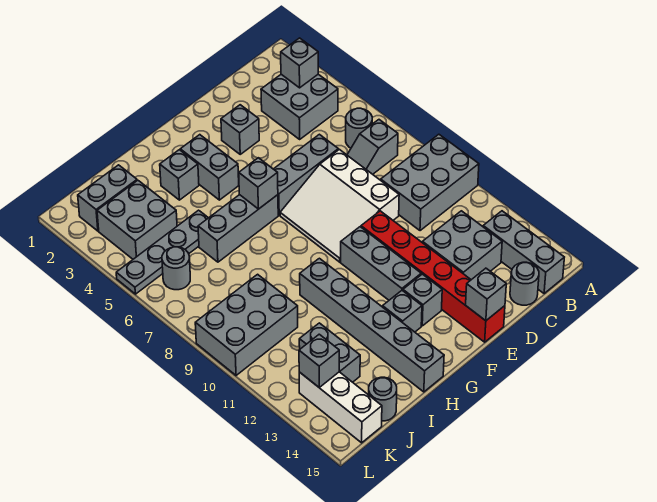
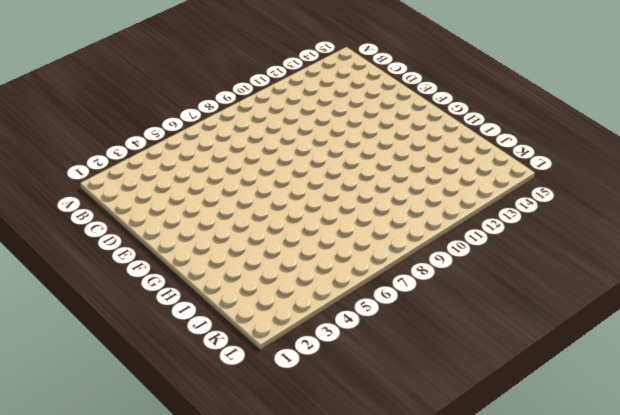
none -> grey brick A9:C10 level 1
none -> grey brick B3:C4 level 1
none -> grey round brick B6 level 1
none -> grey slope B7:C7 level 1 top B

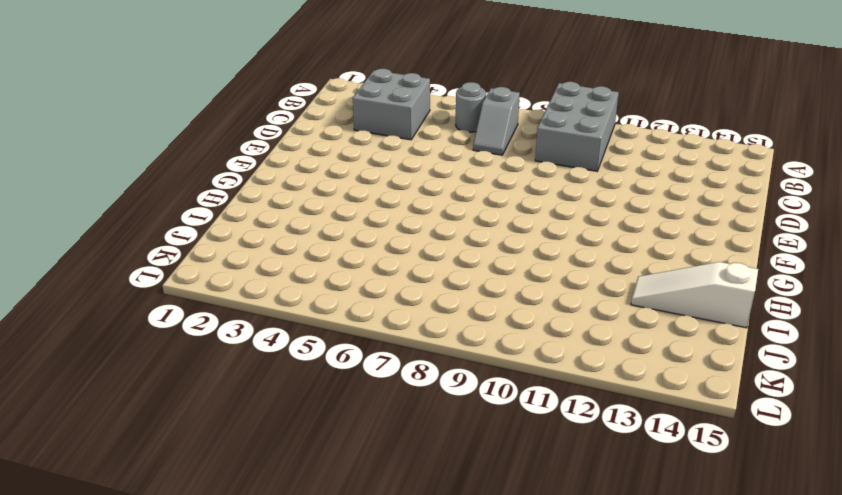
white slope I13:I15 level 1 top 15 -> none
none -> grey brick B13:B15 level 1
none -> grey brick C12:D13 level 1
none -> grey round brick C15 level 1
none -> grey brick D6:F6 level 1

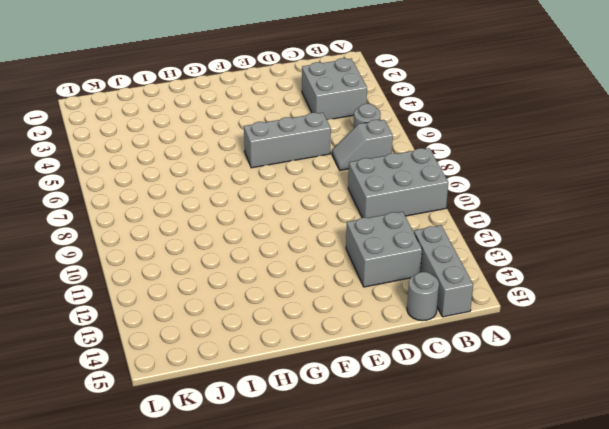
none -> white slope D7:F9 level 1 top D
none -> grey brick E3 level 1
none -> red brick E10:E15 level 1
none -> grey brick F10:F12 level 1

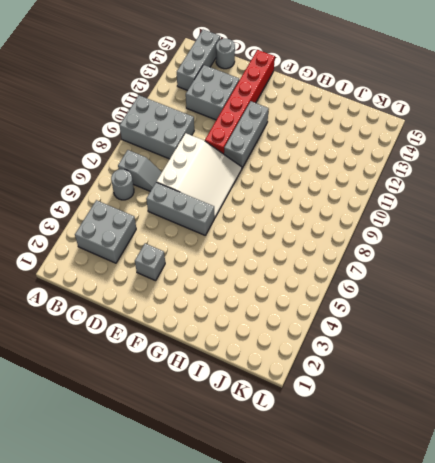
none -> grey brick F13 level 1
none -> grey brick G3:G4 level 1
none -> grey brick G6:I6 level 1
none -> grey brick G13 level 1

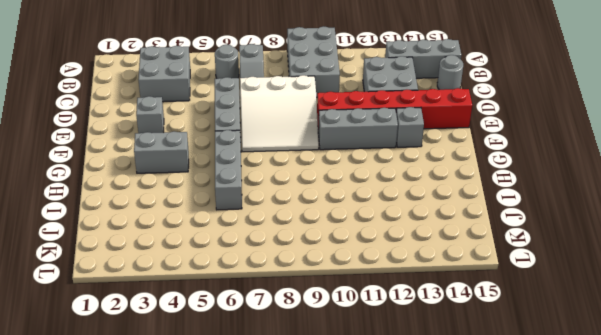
none -> grey brick G13 level 1
none -> grey brick H3 level 1
none -> grey brick H10:H15 level 1
none -> grey plate I5:L5 level 1

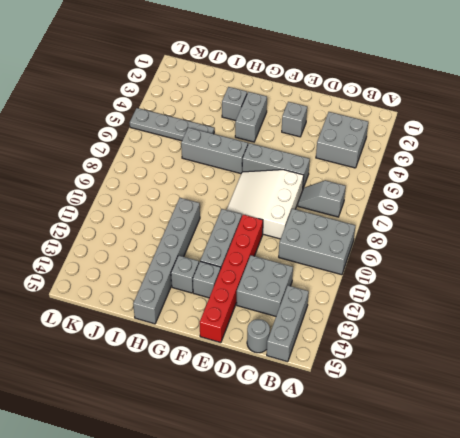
none -> grey round brick B6 level 1
none -> grey brick J2:K2 level 1
none -> grey brick J3:K4 level 1
none -> grey brick J9:L10 level 1

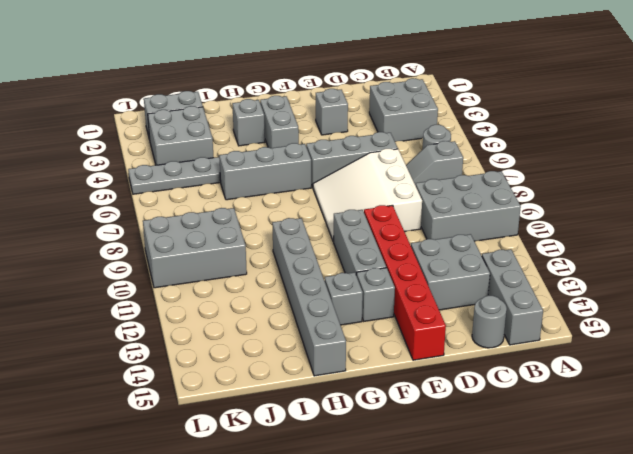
none -> grey brick J12:J13 level 1
none -> grey round brick J15 level 1
none -> grey round brick K6 level 1
none -> white brick K13:K15 level 1

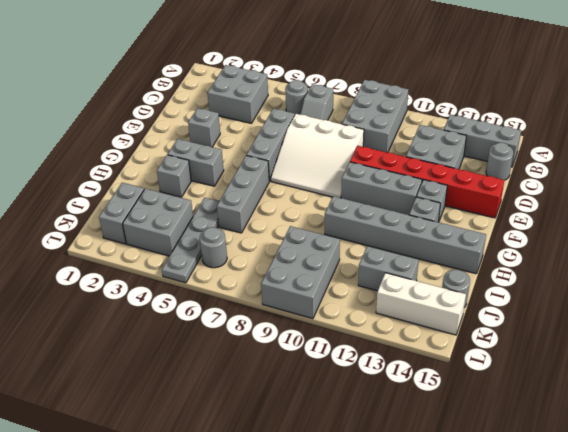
none -> grey brick B3 level 2
none -> grey brick E15 level 2
none -> grey brick G6 level 2
none -> grey brick K13 level 2

